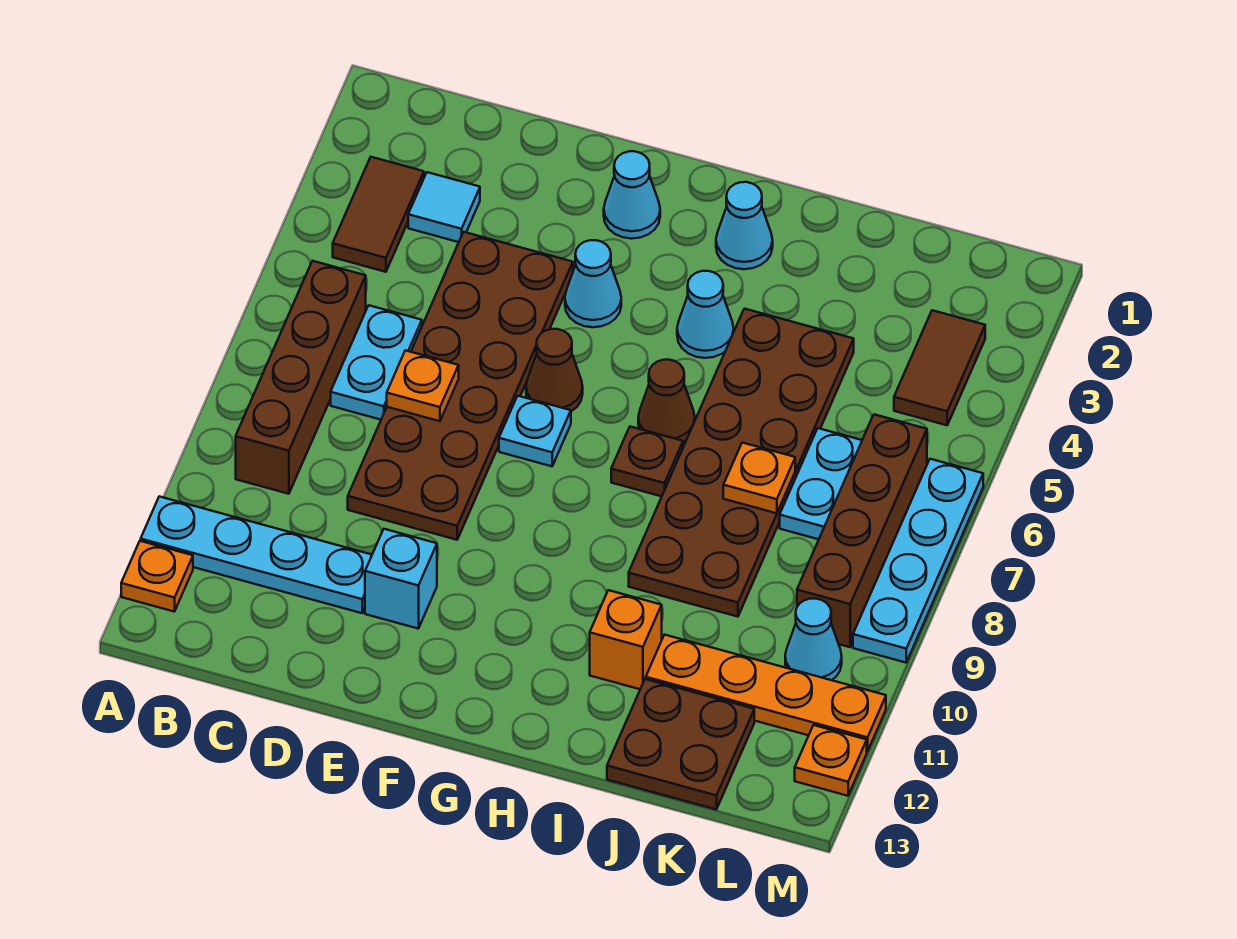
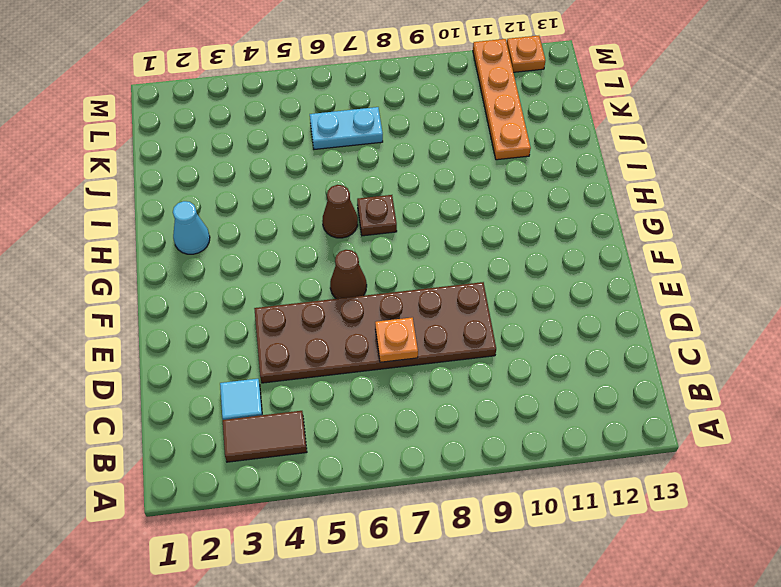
none -> cyan plate A11:D11 level 1
none -> orange plate A12 level 1
none -> brown brick B6:B9 level 1

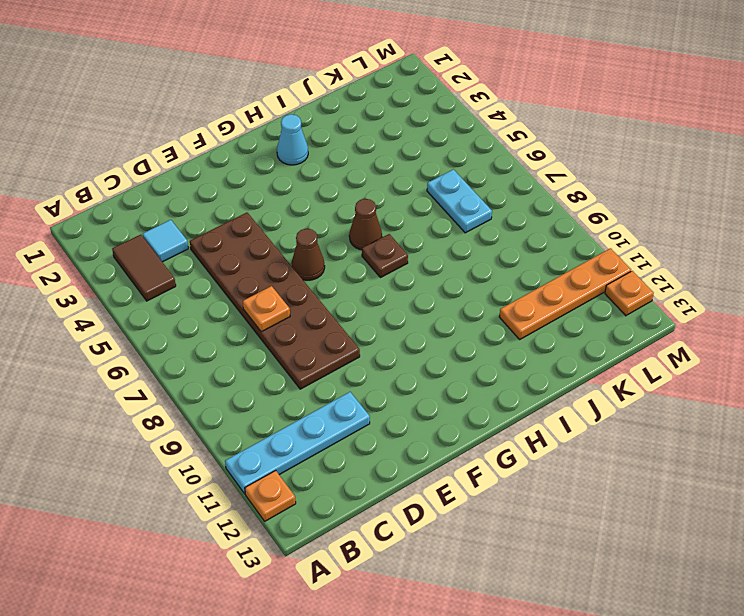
none -> brown brick B6:B9 level 1
none -> cyan plate C6:C7 level 1
none -> cyan brick E11 level 1

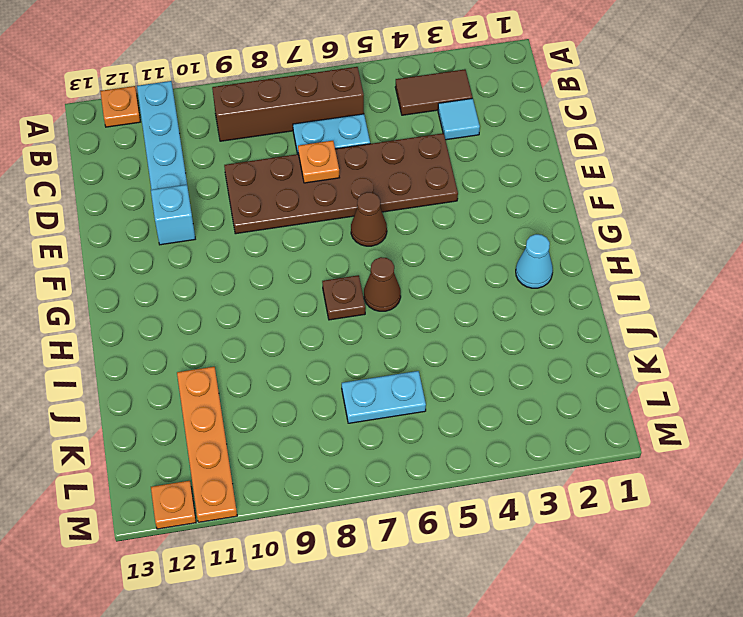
none -> cyan cone F2 level 1
none -> cyan cone F4 level 1
none -> cyan plate F7 level 1

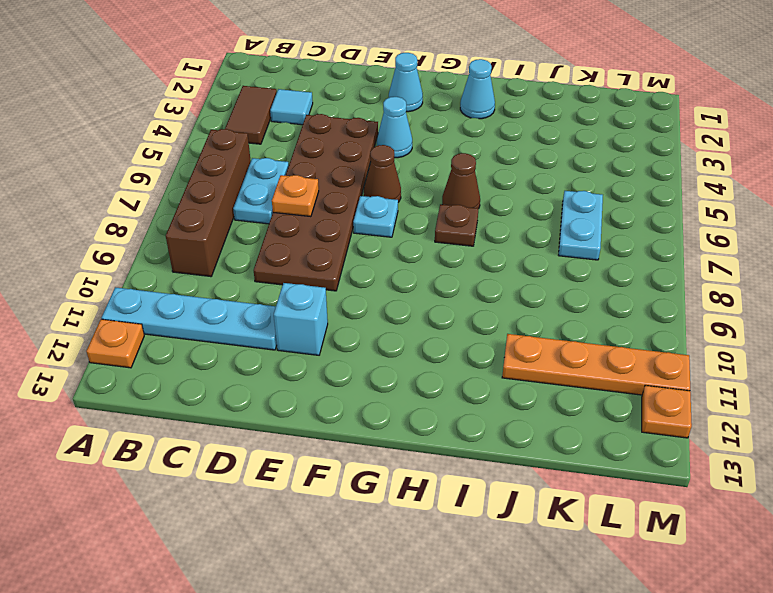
none -> cyan cone H4 level 1
none -> brown plate I4:J9 level 1
none -> orange brick I11 level 1

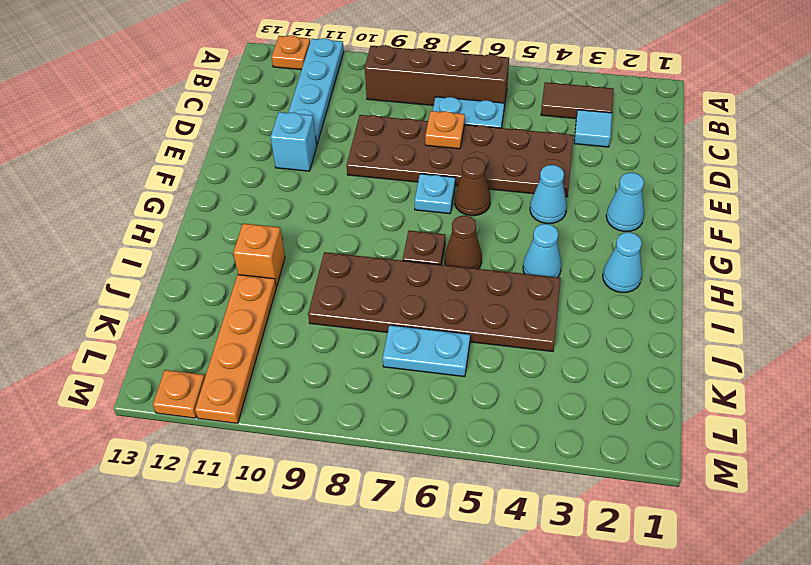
none -> brown plate J12:K13 level 1
none -> brown tile L3:L4 level 1
none -> brown brick L6:L9 level 1

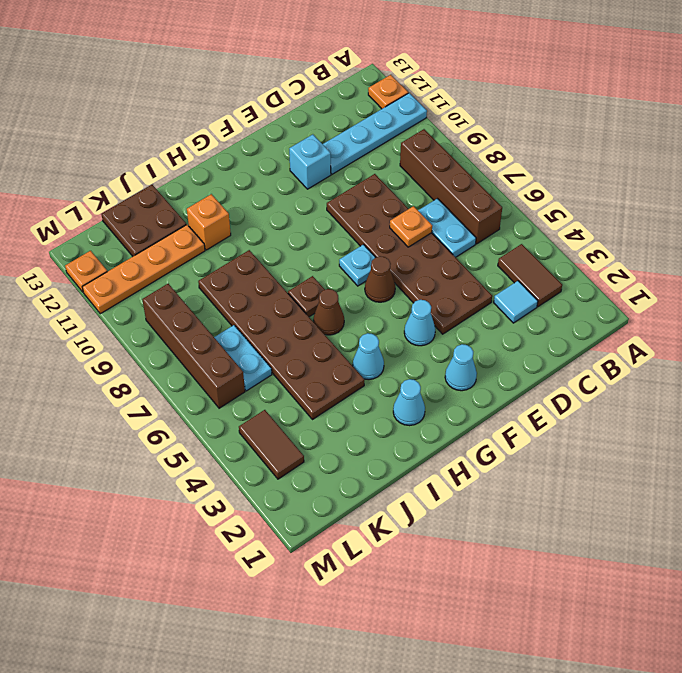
none -> cyan cone L10 level 1
none -> cyan plate M6:M9 level 1
none -> orange plate J7 level 2

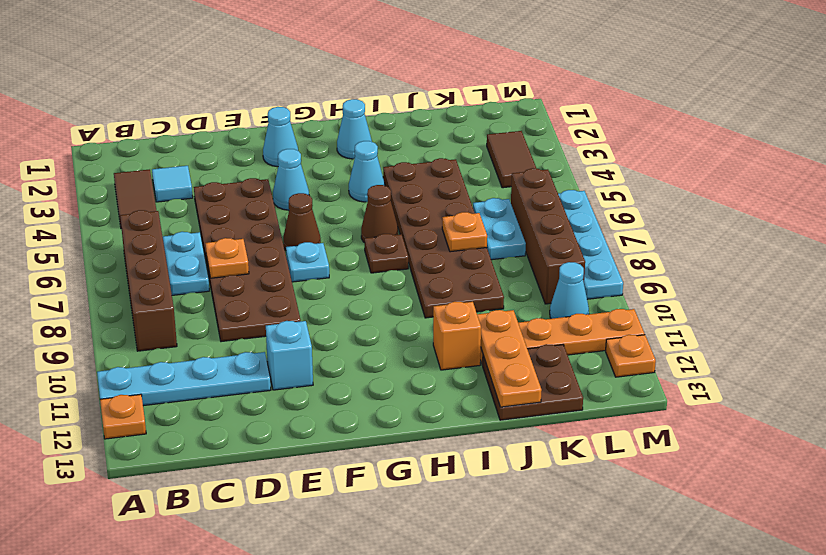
orange plate J11:J13 level 2 -> none

